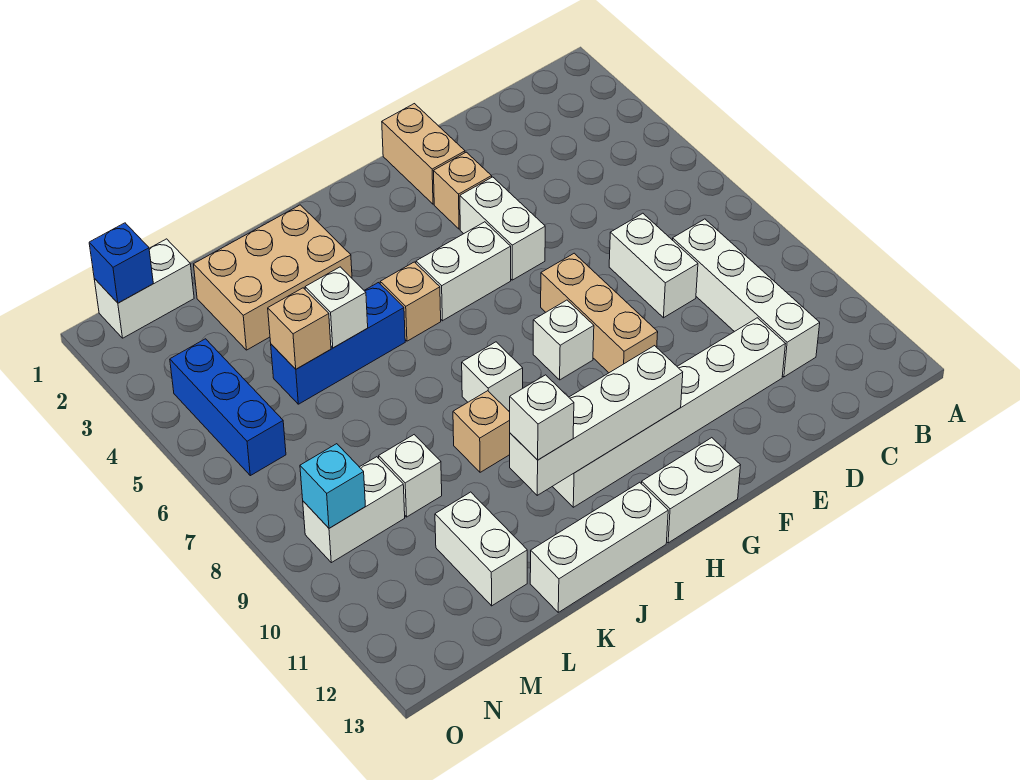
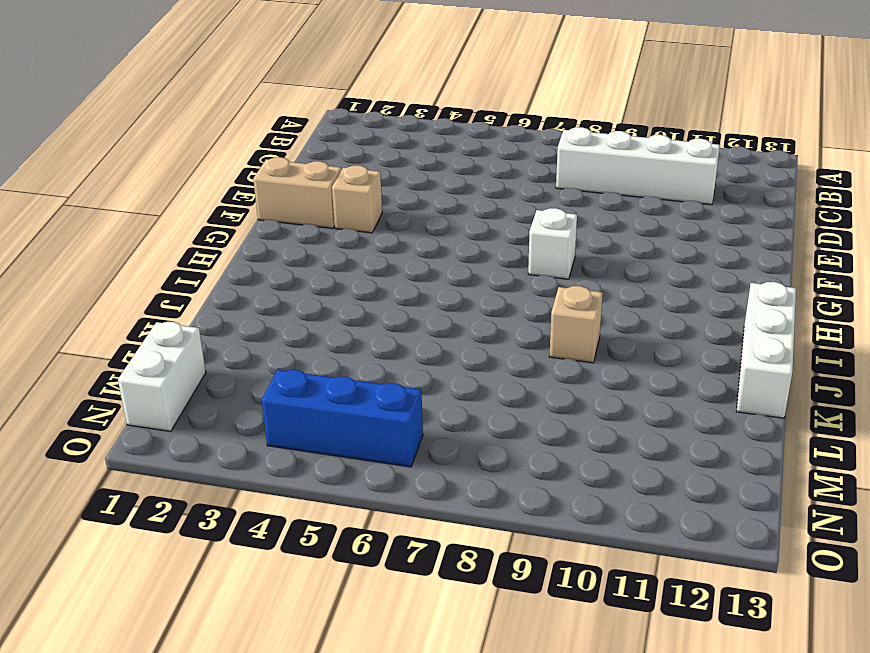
none -> white brick D7:D8 level 1
none -> white brick D11:I11 level 1
none -> white brick F4:F5 level 1

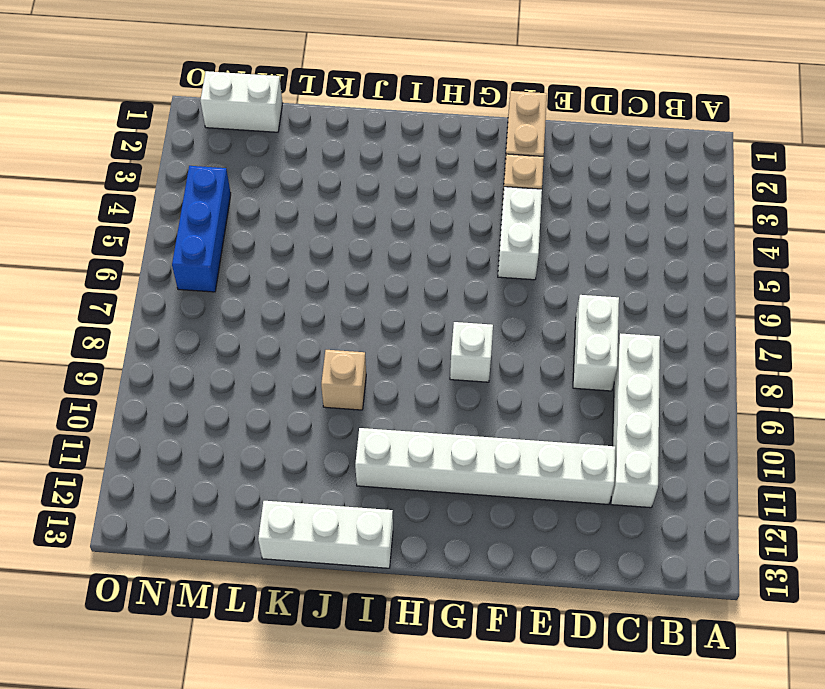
none -> tan brick F7:F9 level 1
none -> white brick G5:H5 level 1
none -> white brick G13:H13 level 1

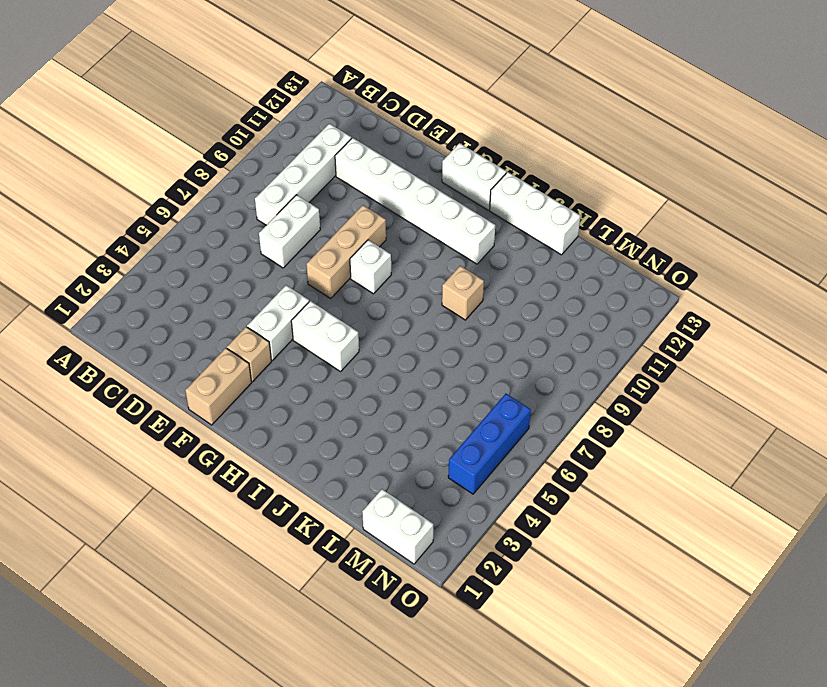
none -> tan brick I5 level 1
none -> white brick I8 level 1
none -> tan brick J2:L3 level 1

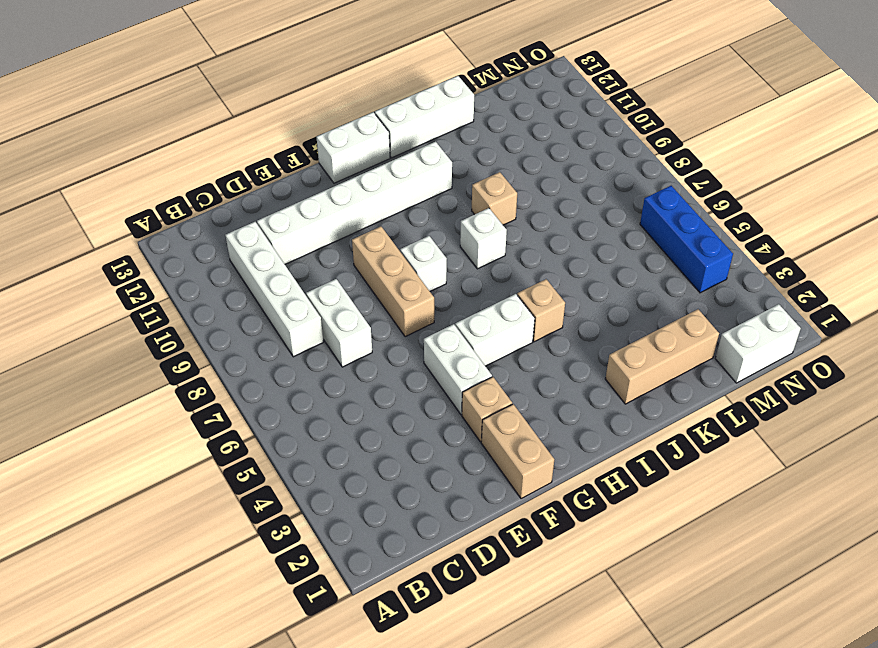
tan brick J2:L2 level 1 -> tan brick J2:L3 level 1
none -> blue brick J5:L5 level 1
none -> white brick L9 level 1
none -> white brick L11:L12 level 1

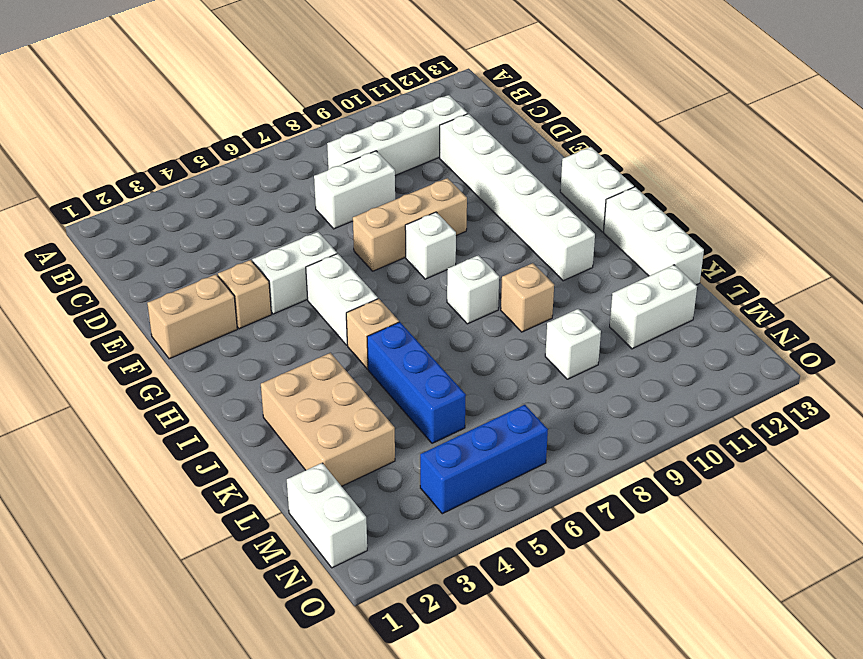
none -> white brick M9:N9 level 1
none -> white brick G11:J11 level 2
none -> white brick K5 level 2

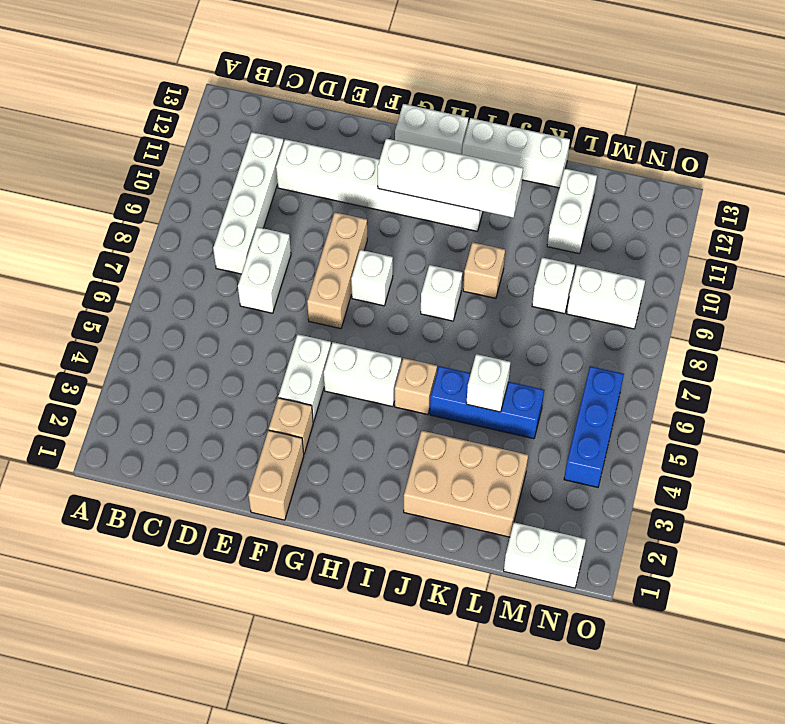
none -> tan brick L5 level 2
none -> blue brick N1 level 2
none -> cyan brick N9 level 2

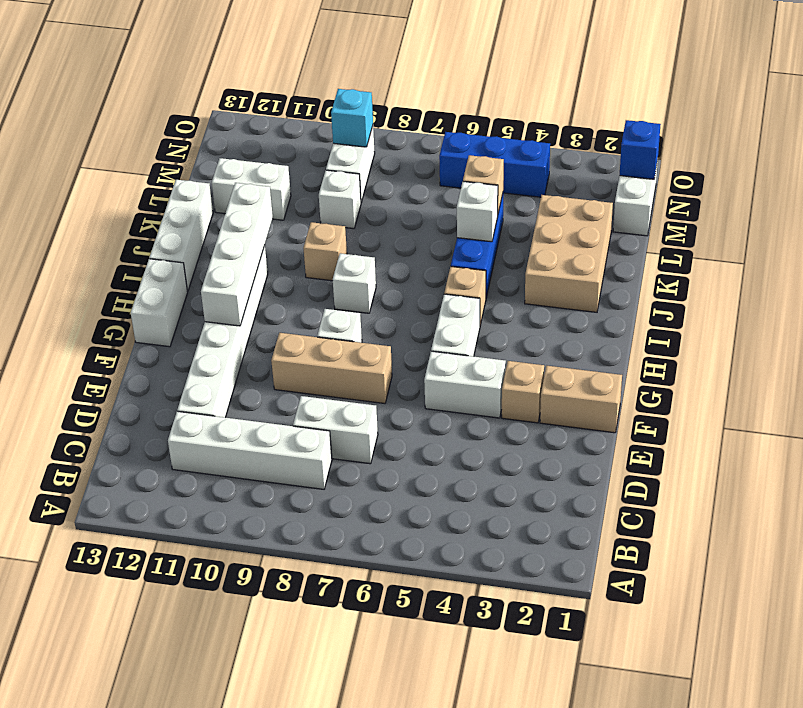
none -> white brick J11 level 3

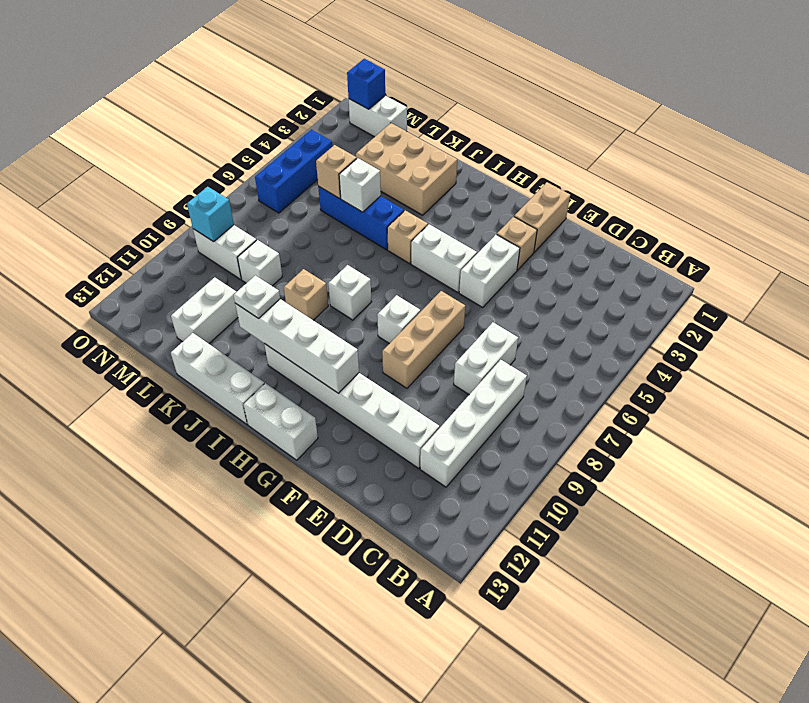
white plate J11 level 3 -> white brick J11 level 3

